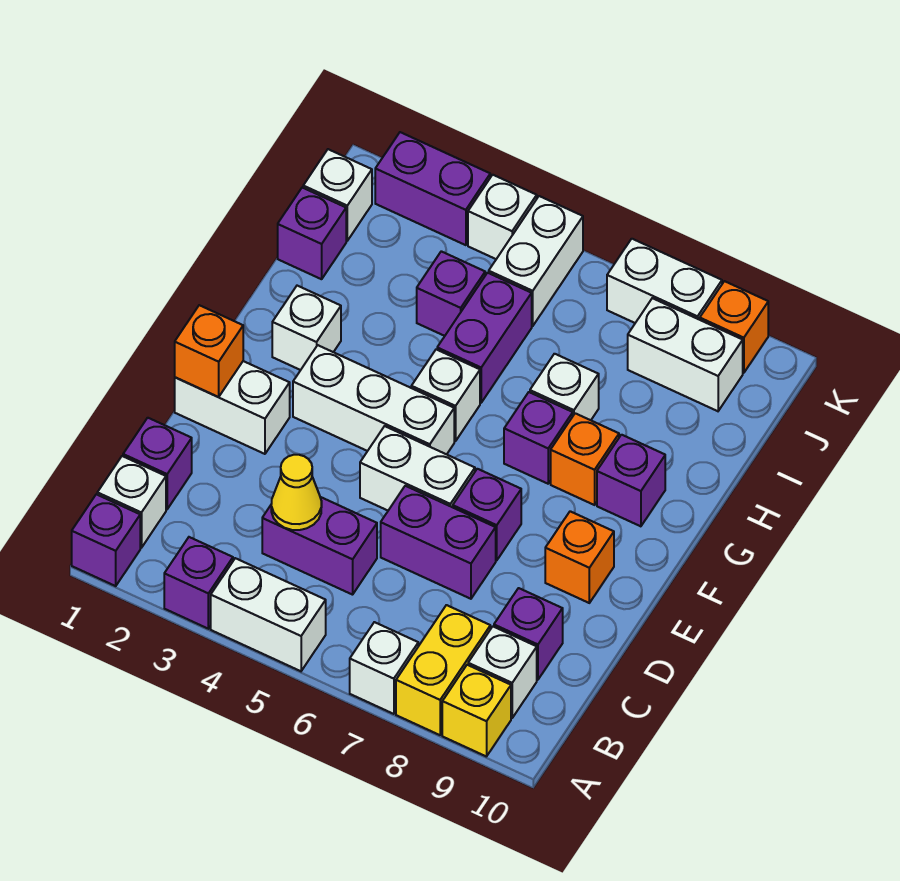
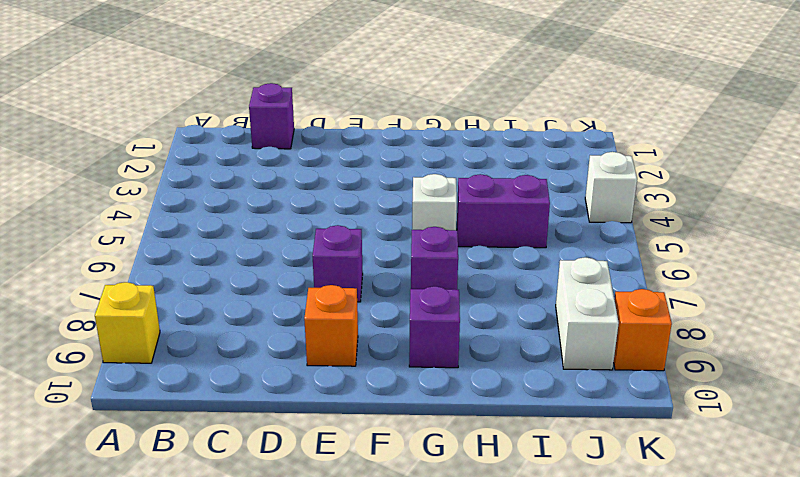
none -> purple brick A1 level 1
none -> purple brick A3 level 1
none -> white brick A4:A5 level 1
none -> white brick A7 level 1

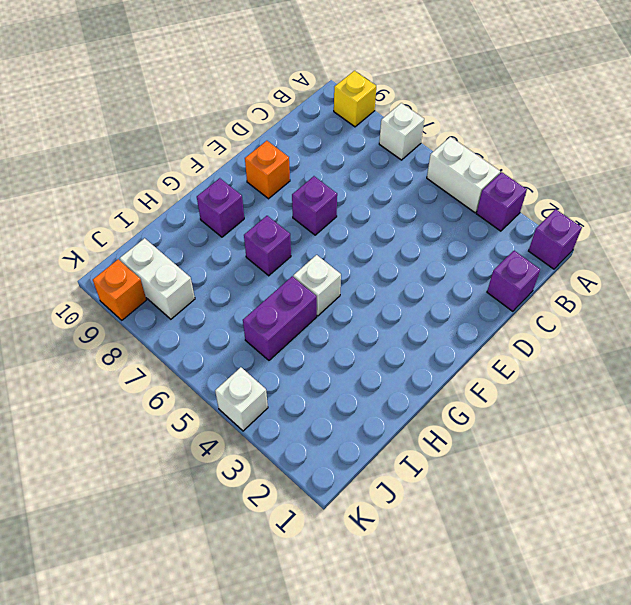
none -> yellow brick A8:B8 level 1
none -> white brick B1 level 1
none -> white brick B9 level 1
none -> purple brick C4:C5 level 1

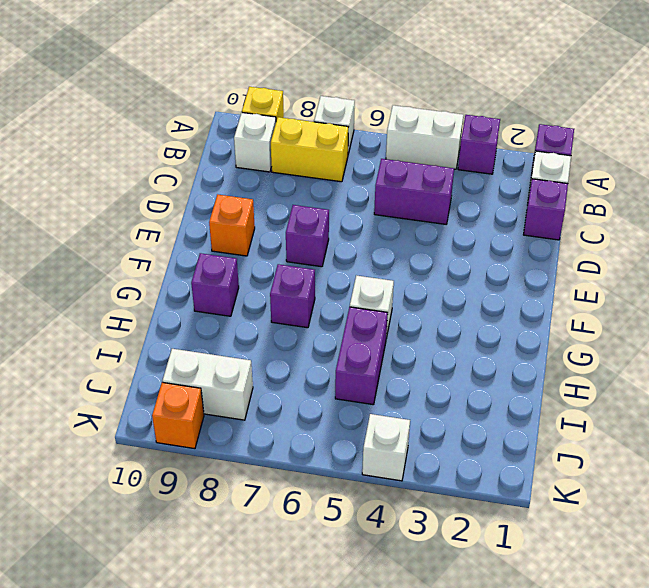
yellow brick B7:B8 level 1 -> yellow brick A8:B8 level 1
none -> purple brick C9 level 1
none -> purple brick D6:D7 level 1
none -> white brick E1:E2 level 1
none -> white brick E5:E6 level 1

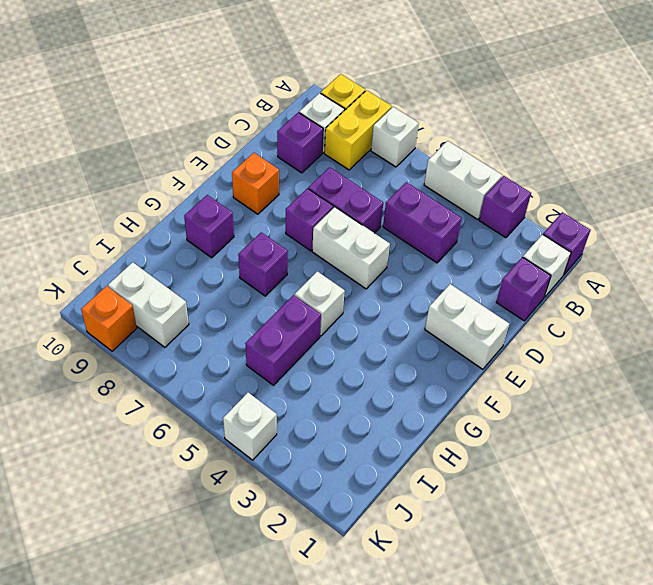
none -> white brick F3:F5 level 1
none -> white brick G2 level 1
none -> orange brick G8 level 1
none -> white brick H7 level 1

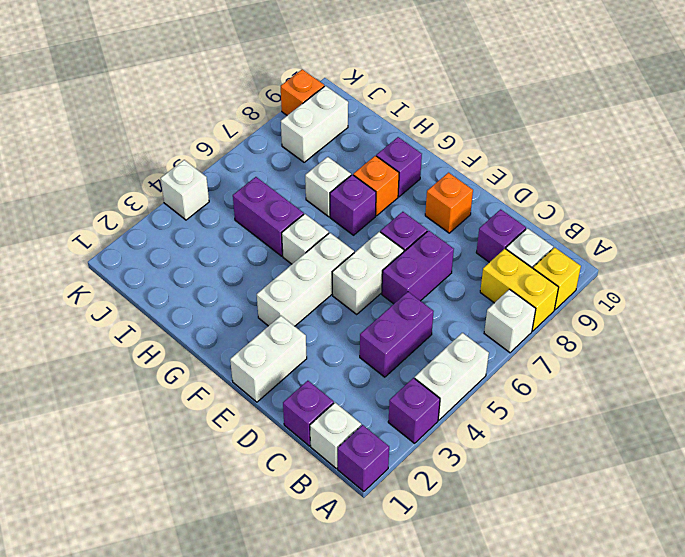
none -> white brick G2 level 1
none -> purple brick I1 level 1
none -> purple brick I4 level 1
none -> white brick J1 level 1

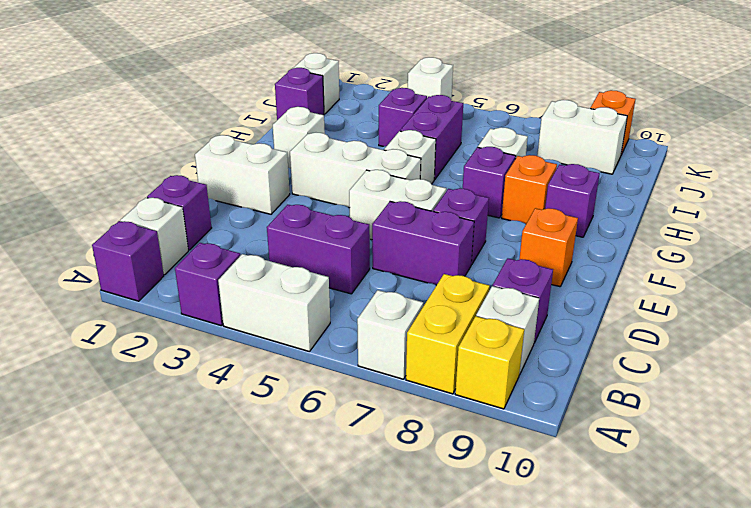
none -> white brick J5:K5 level 1
none -> purple brick K2:K3 level 1
none -> white brick K7:K8 level 1
none -> yellow cone C4 level 2

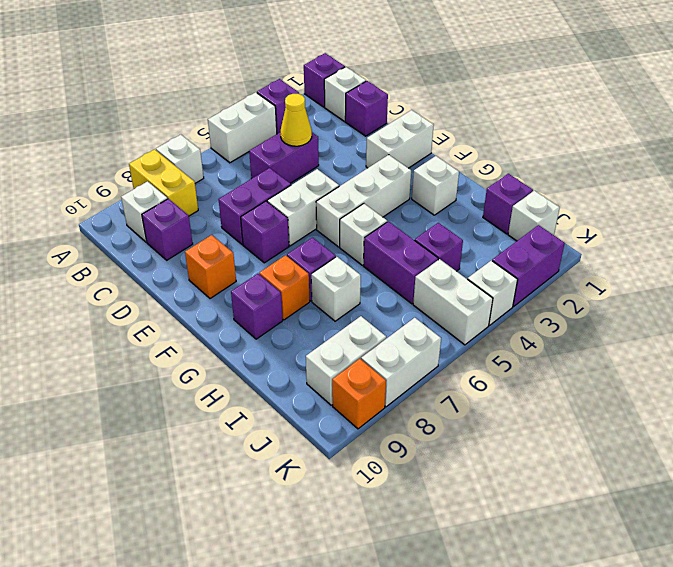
none -> yellow brick A9 level 1
none -> orange brick E1 level 2

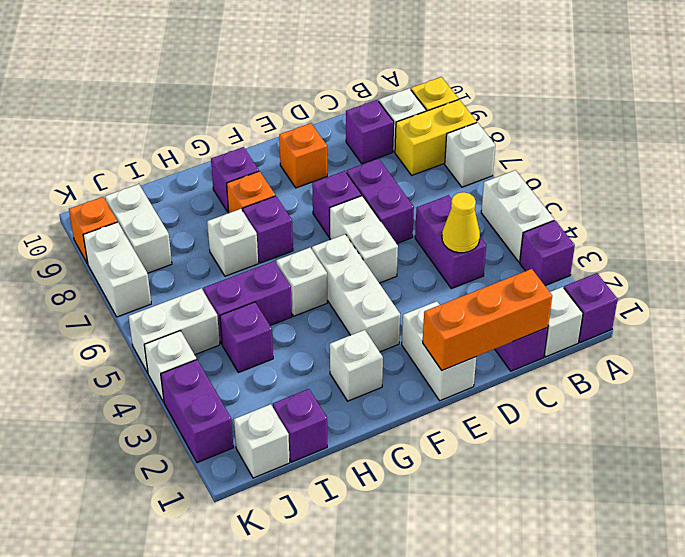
orange brick C1:E1 level 2 -> orange brick E1 level 2

